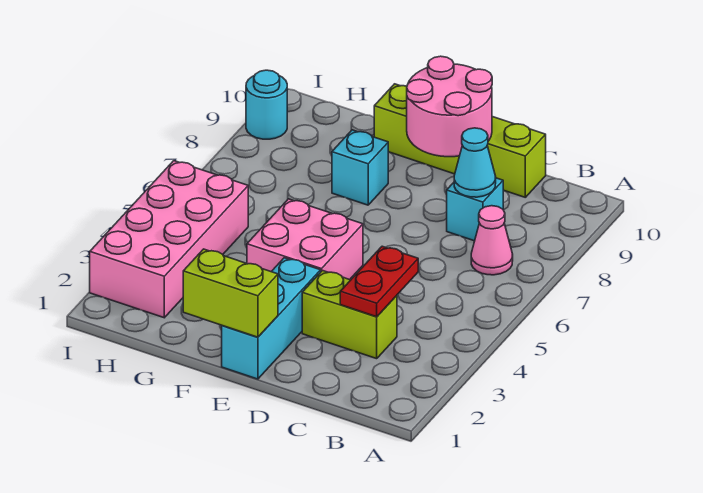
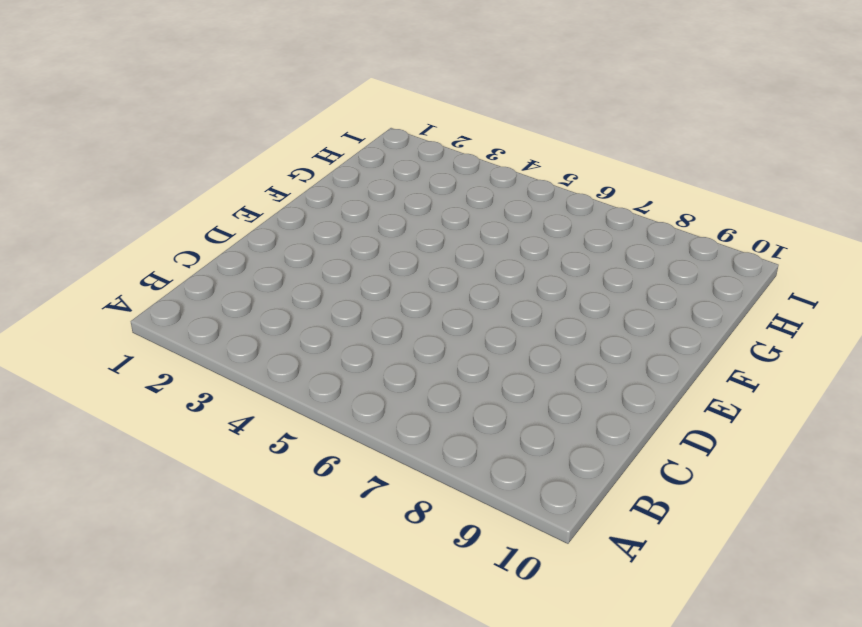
none -> pink cone B7 level 1
none -> lime brick C3:D3 level 1
none -> cyan brick C8 level 1

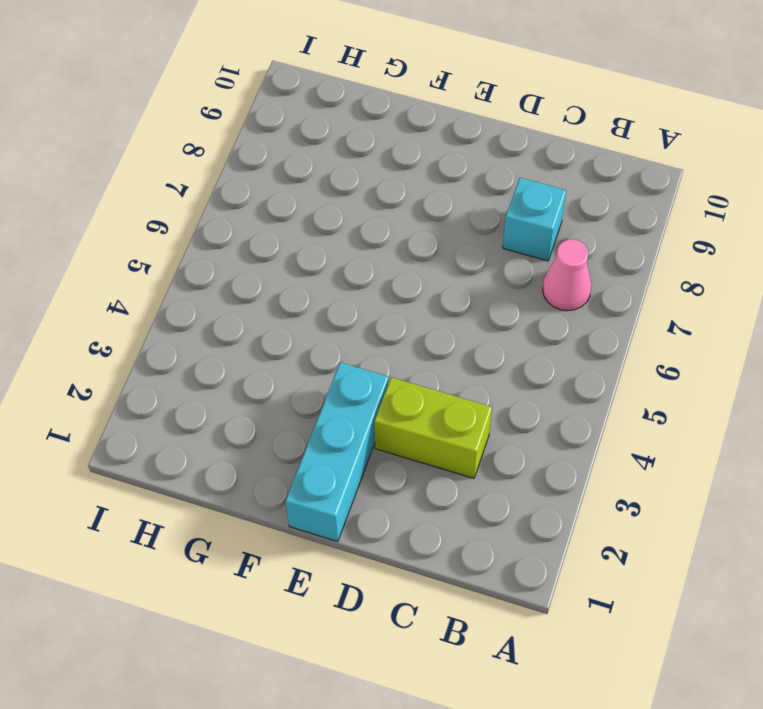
none -> lime brick C10:F10 level 1
none -> pink brick E4:F5 level 1
none -> cyan brick F8 level 1

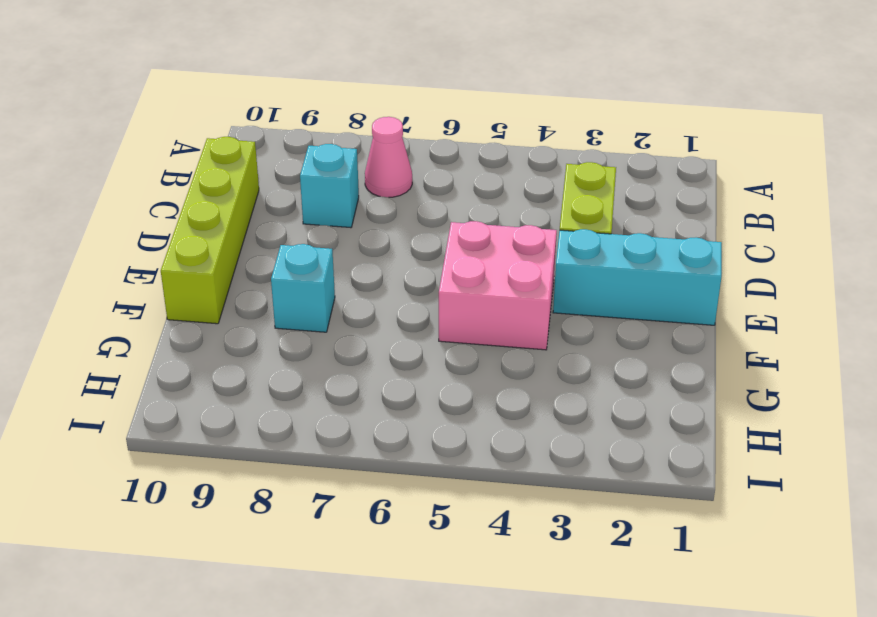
none -> pink brick H2:I5 level 1
none -> cyan round brick I9 level 1
none -> red plate C3:C4 level 2

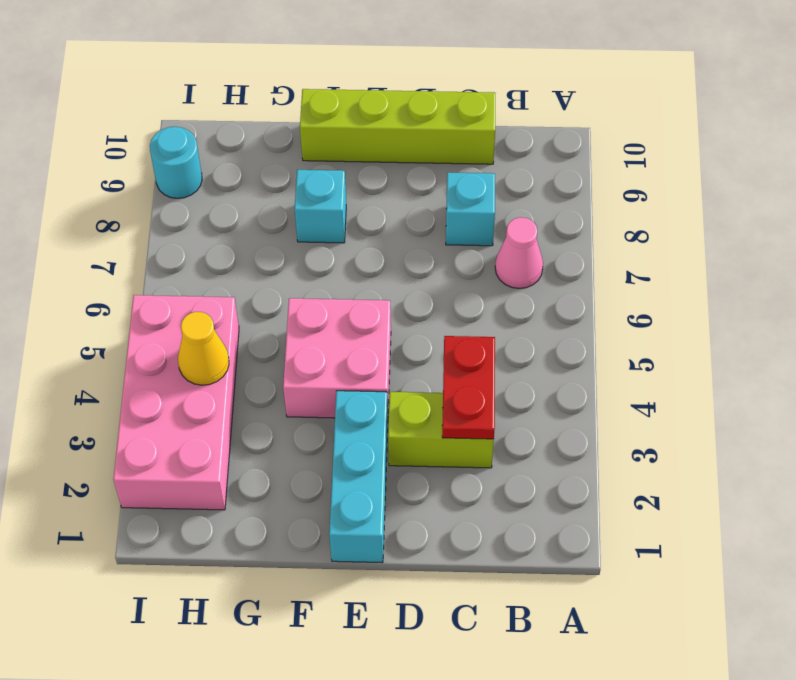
yellow cone H4 level 2 -> none
none -> cyan cone C8 level 2
none -> pink round brick D9:E10 level 2
none -> lime brick E1:F1 level 2

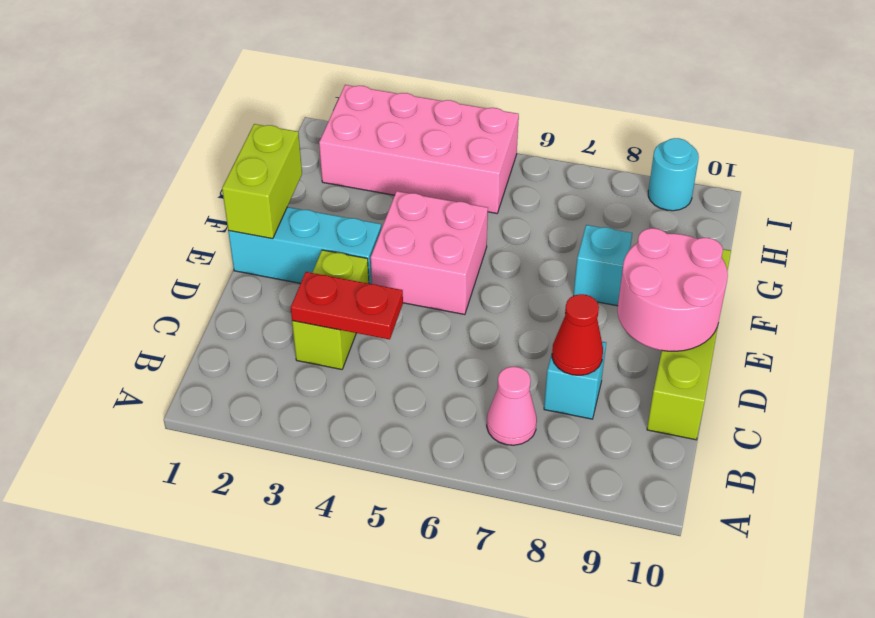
red cone C8 level 2 -> cyan cone C8 level 2

